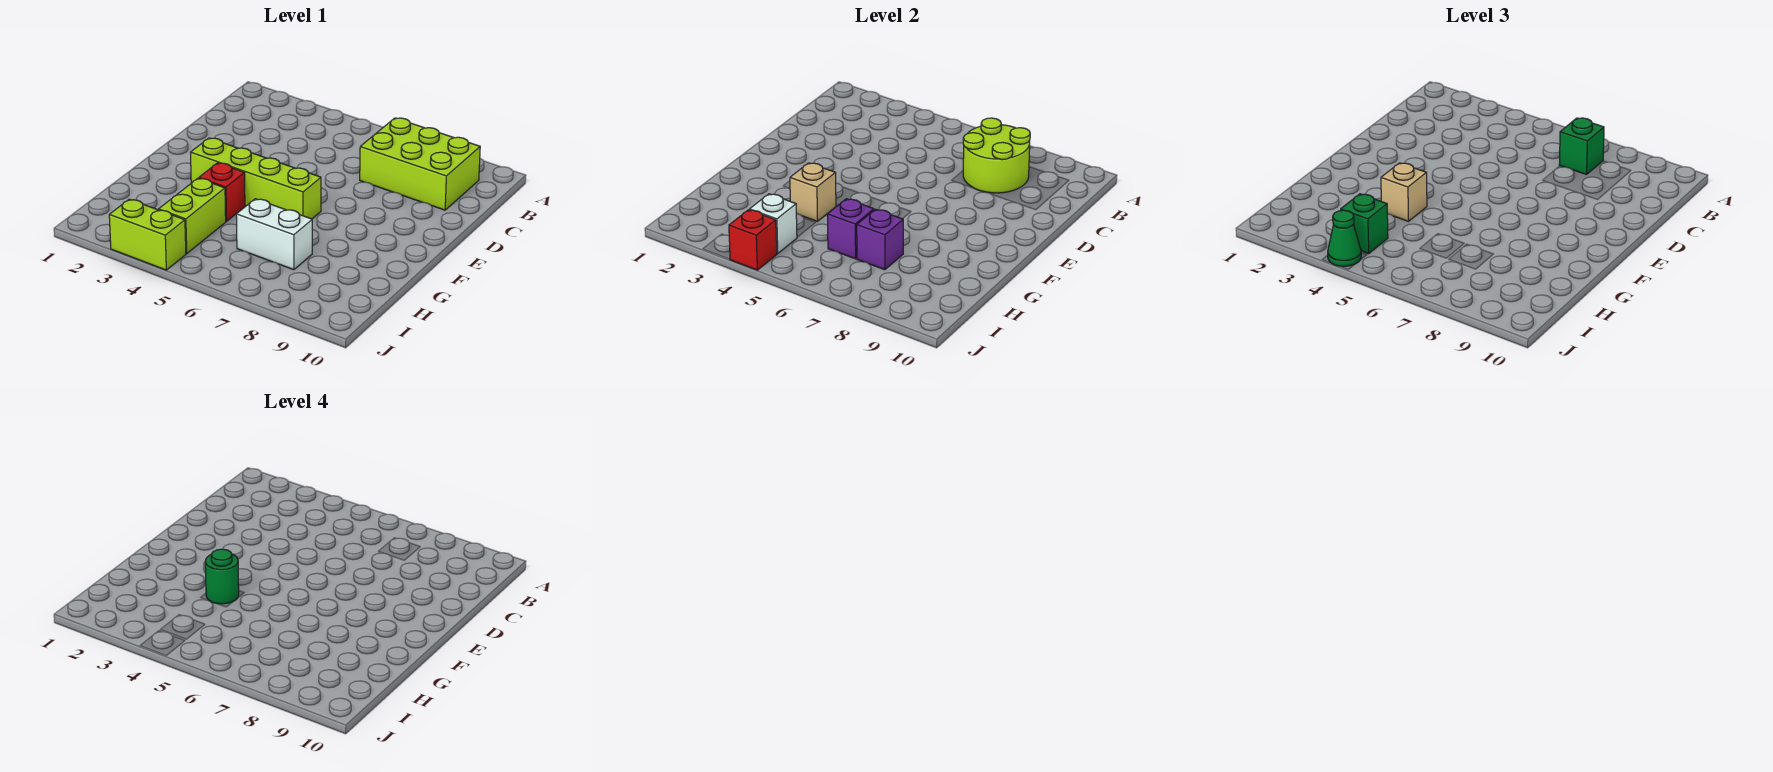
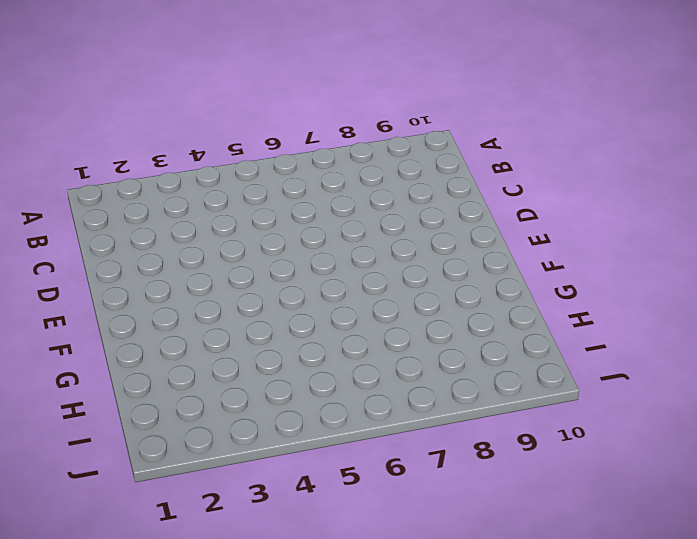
none -> lime brick B7:C9 level 1
none -> lime brick F3:F6 level 1
none -> red brick G4 level 1

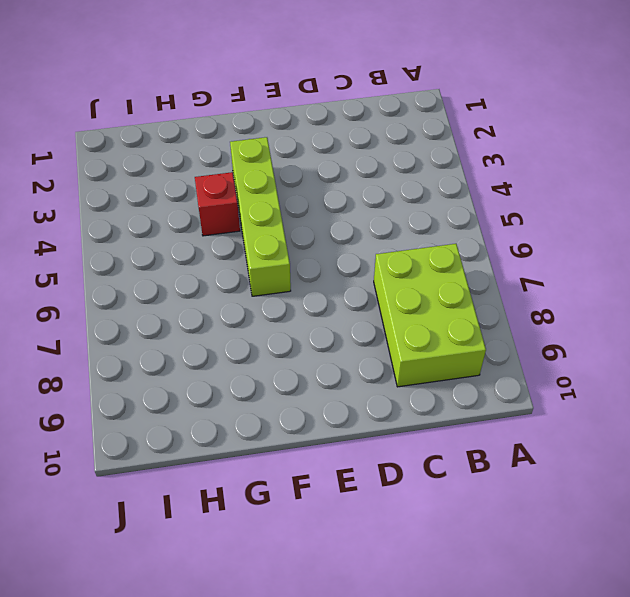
none -> lime brick H4:I4 level 1
none -> white brick H6:H7 level 1
none -> lime brick J3:J4 level 1

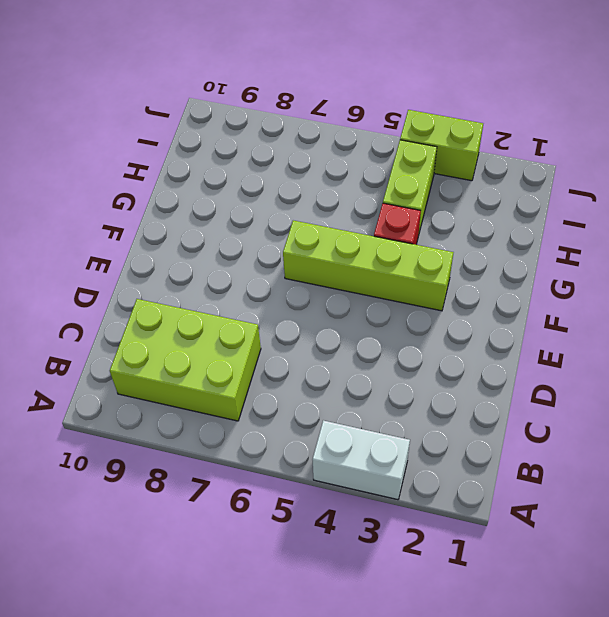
white brick A3:A4 level 1 -> white brick H6:H7 level 1
none -> lime round brick B7:C8 level 2
none -> tan brick G4 level 2
none -> purple brick H6 level 2

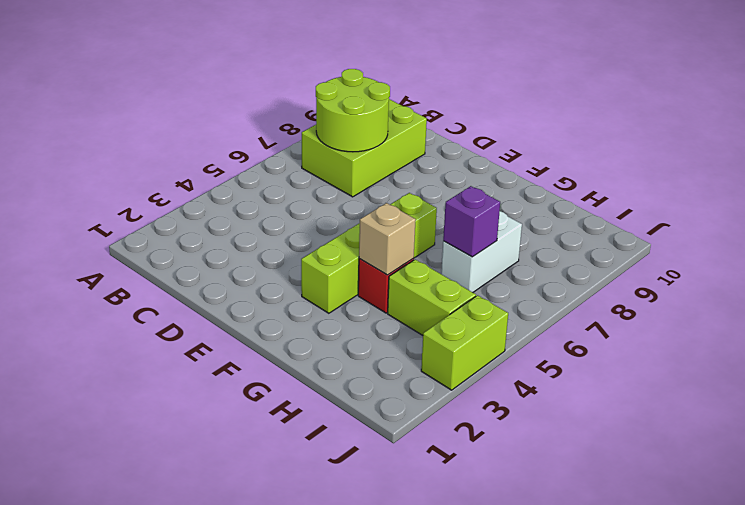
none -> purple brick H7 level 2
none -> white brick I4 level 2
none -> red brick J4 level 2

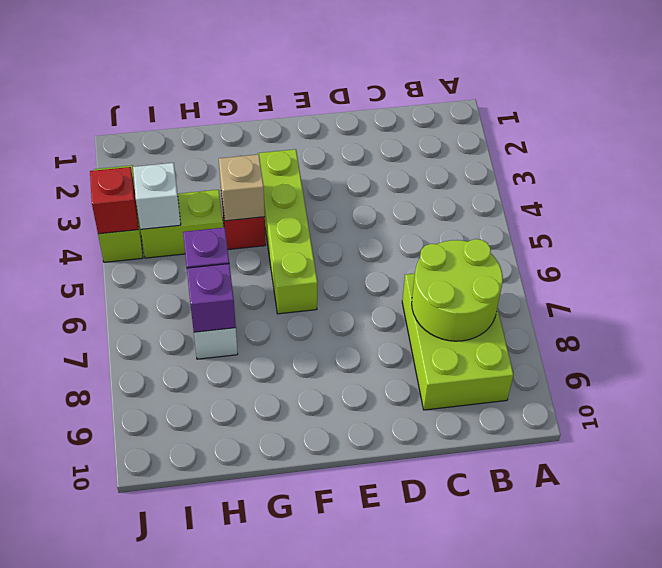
none -> green brick B7 level 3
none -> tan brick G4 level 3
none -> green brick I4 level 3

